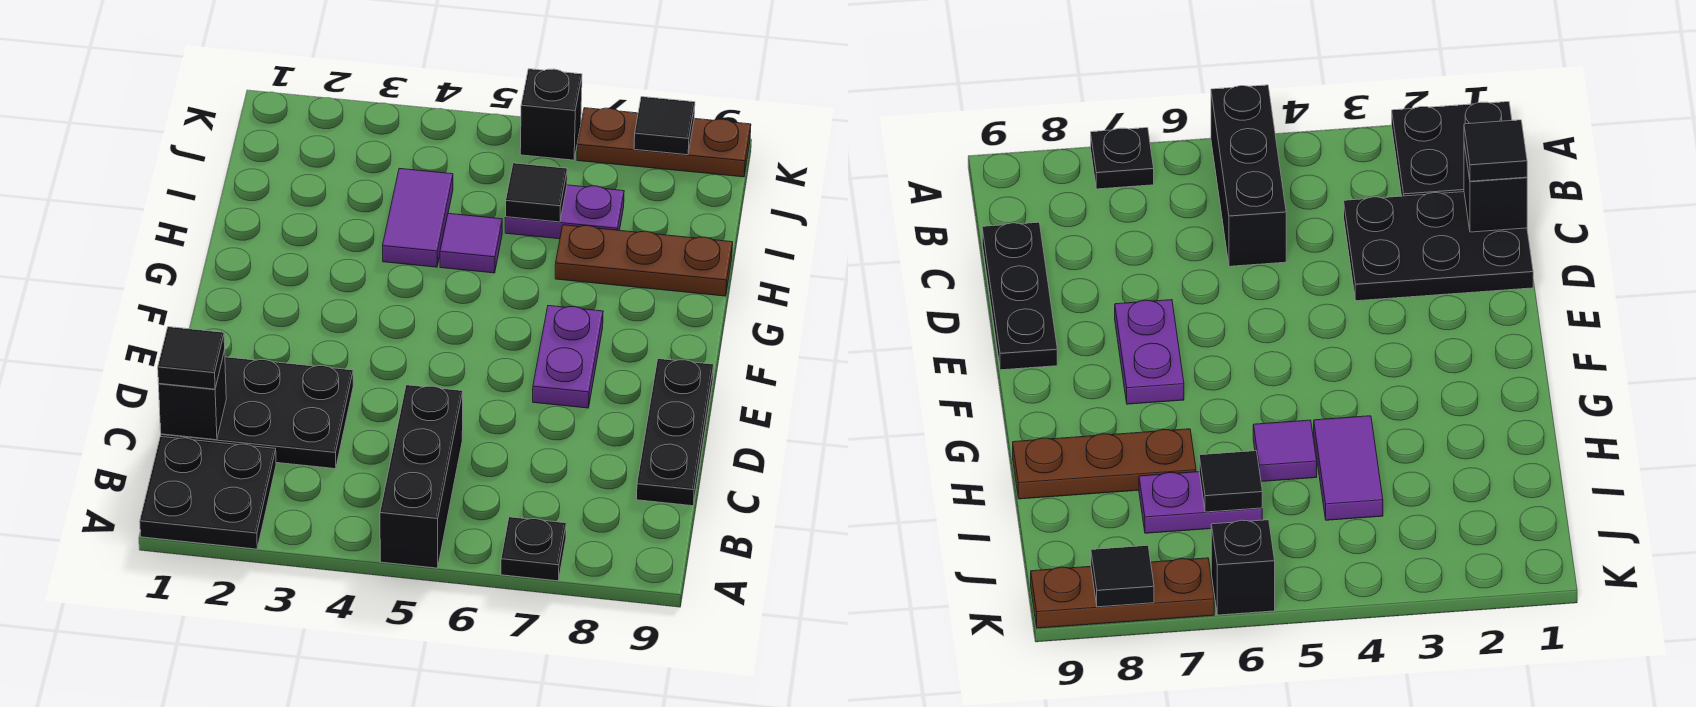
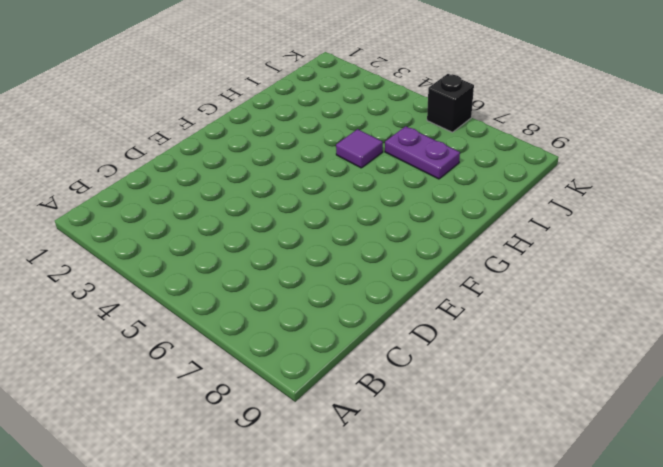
none -> black plate A1:B2 level 1
none -> black brick A5:C5 level 1
none -> black plate A7 level 1

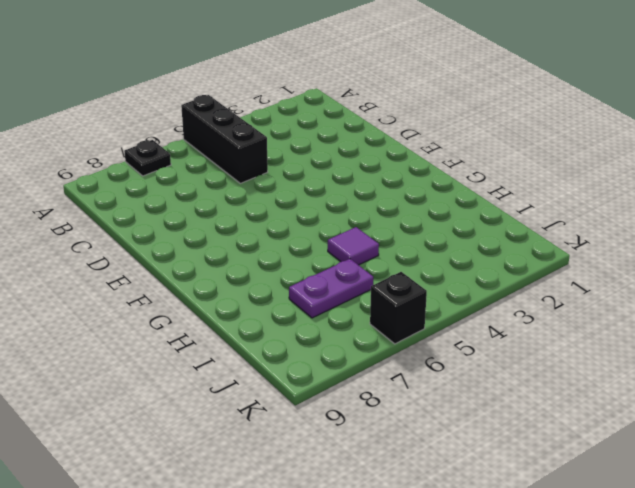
none -> black plate A1:B2 level 1
none -> black plate C1:D3 level 1
none -> black plate C9:E9 level 1

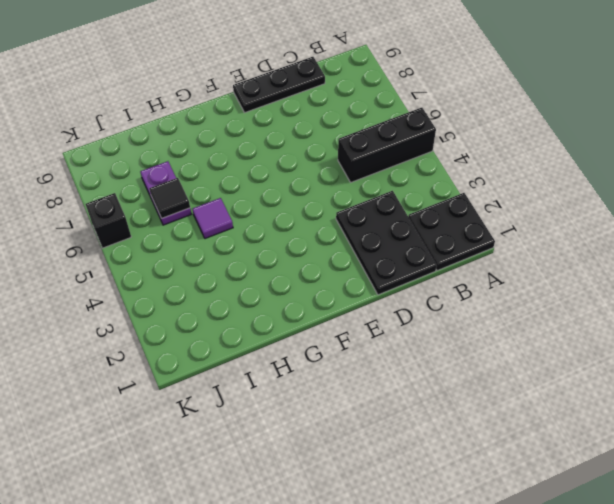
none -> black plate A7 level 1
none -> purple plate E7:F7 level 1
none -> purple tile H4:I4 level 1

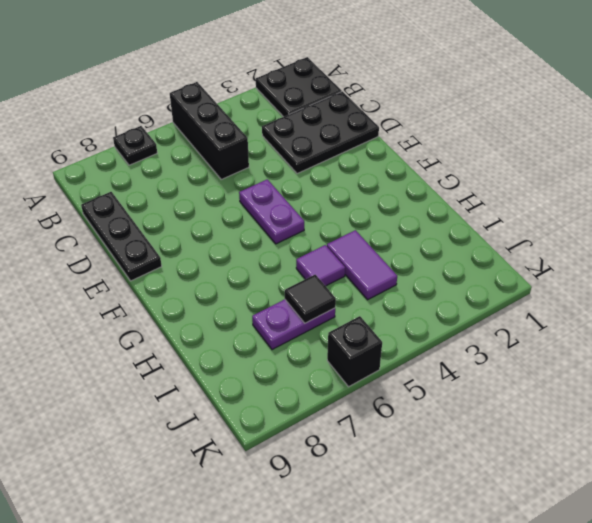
purple plate E5:F5 level 1 -> purple plate E7:F7 level 1
none -> brown plate H7:H9 level 1
none -> brown plate K7:K9 level 1
none -> black brick C1 level 2

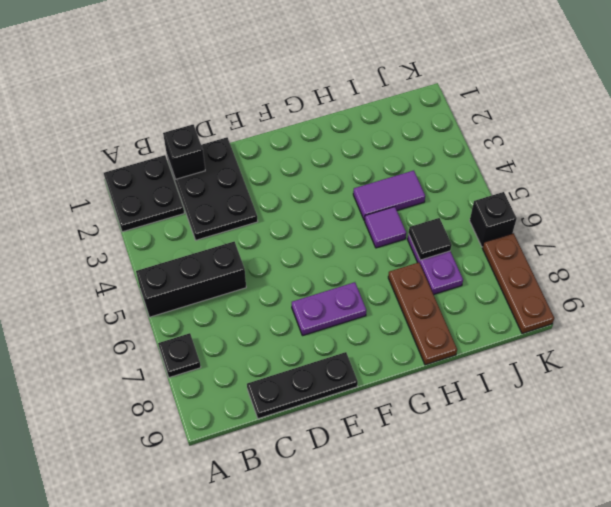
none -> black tile K8 level 2
none -> black tile C1 level 3

